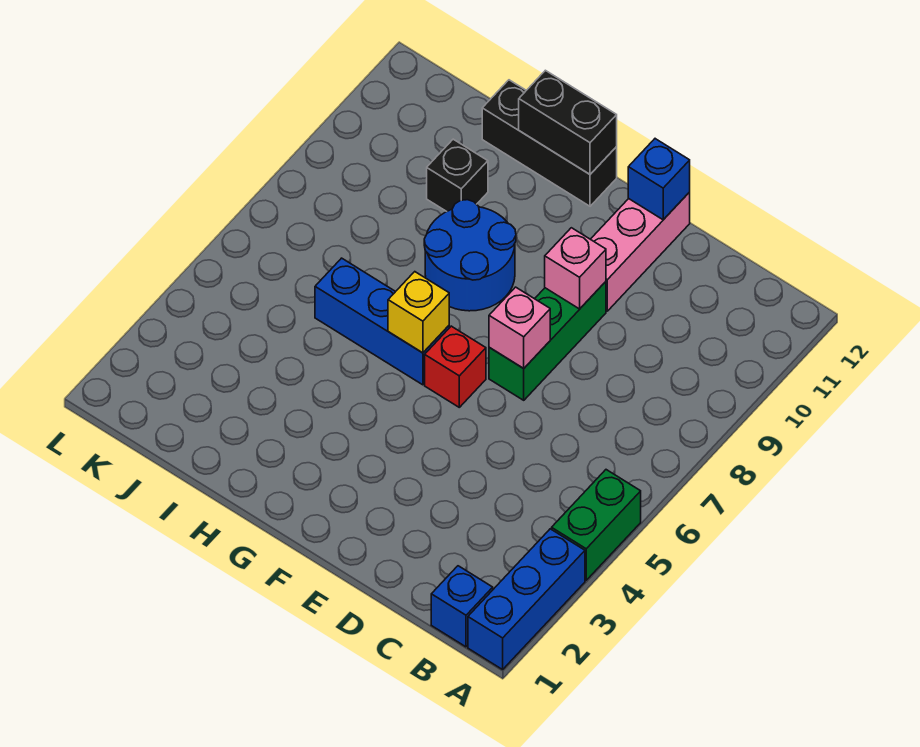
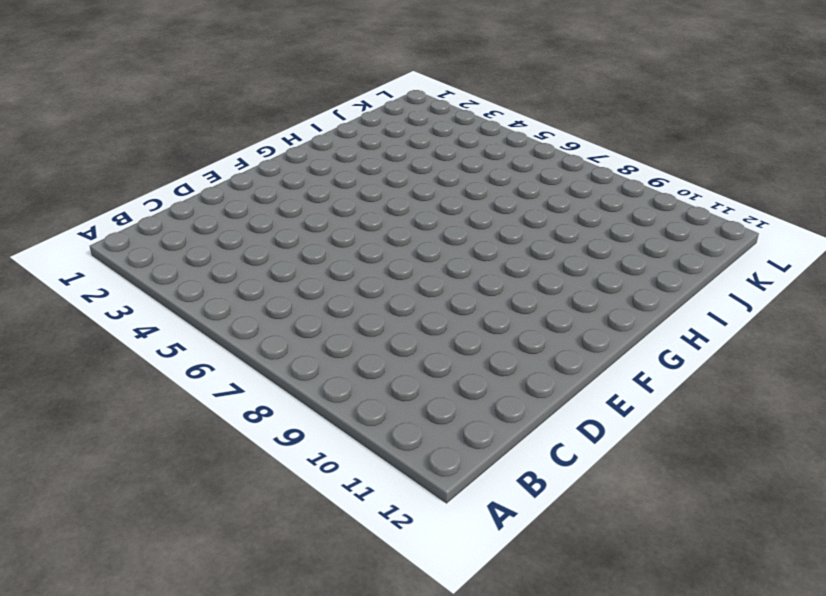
none -> blue brick A1:A3 level 1
none -> green brick A4:A5 level 1
none -> blue brick B1 level 1

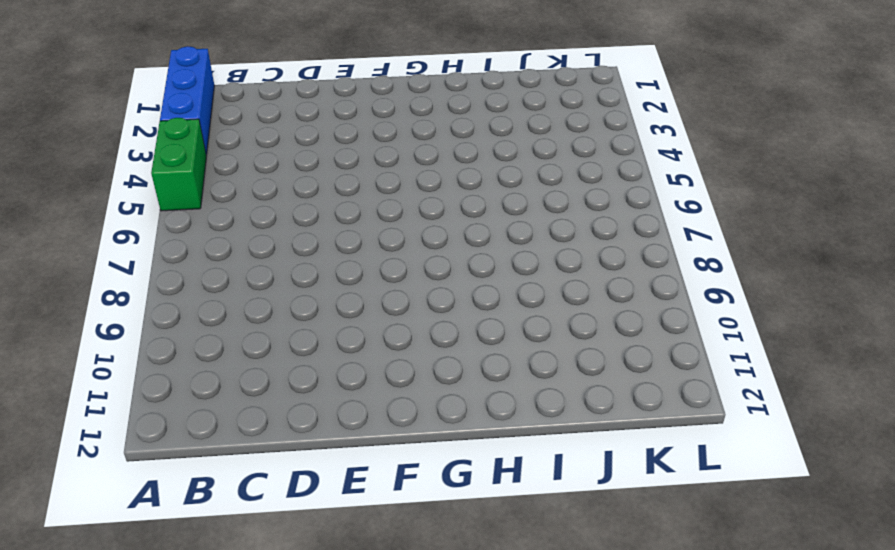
none -> blue brick B1 level 1
none -> green brick E7:E9 level 1
none -> pink brick E10:E12 level 1

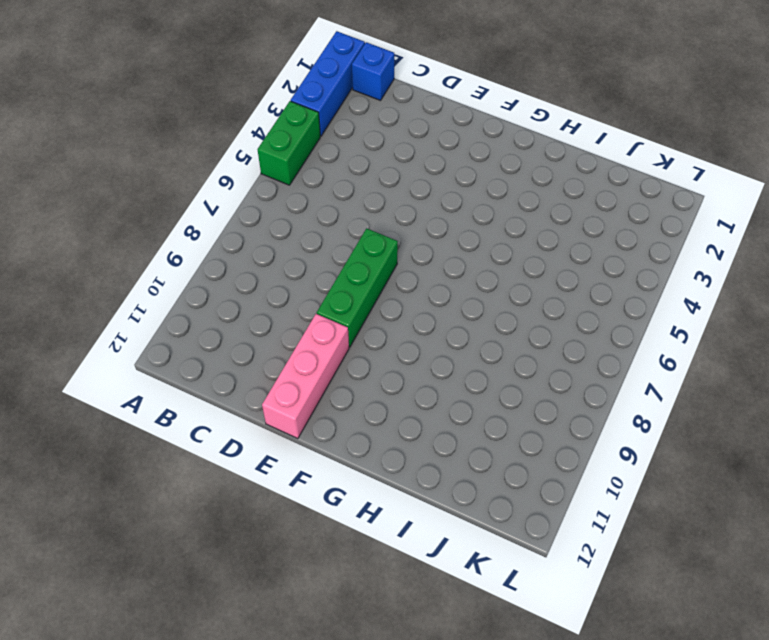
none -> red brick F6 level 1
none -> blue brick G6:I6 level 1
none -> blue round brick G8:H9 level 1

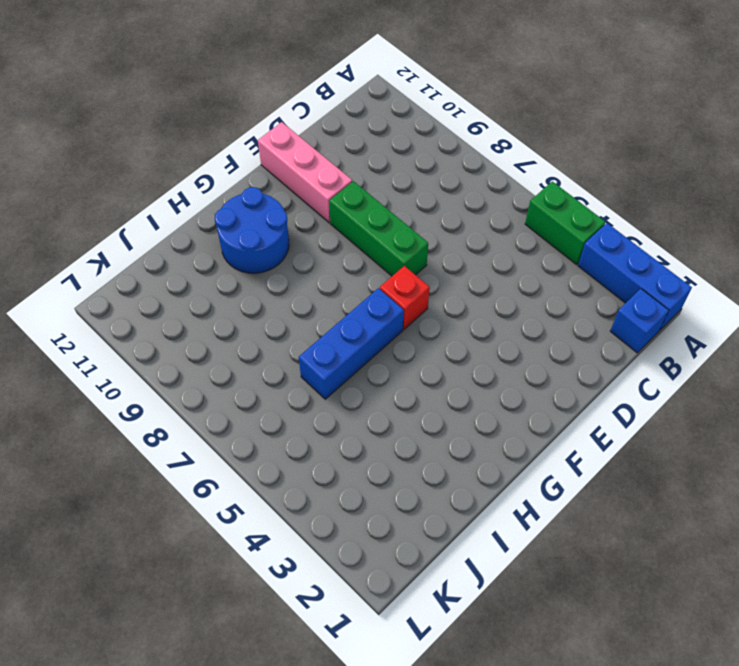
blue round brick G10:H11 level 1 -> blue round brick G8:H9 level 1
none -> black brick G12:I12 level 1
none -> black brick I10 level 1
none -> pink brick E7 level 2

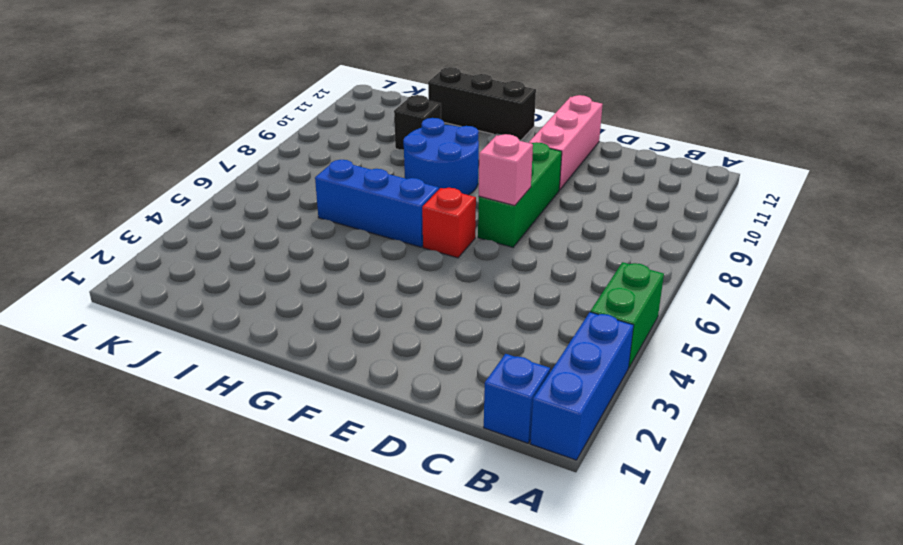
none -> pink brick E9 level 2
none -> blue brick E12 level 2
none -> yellow brick G6 level 2

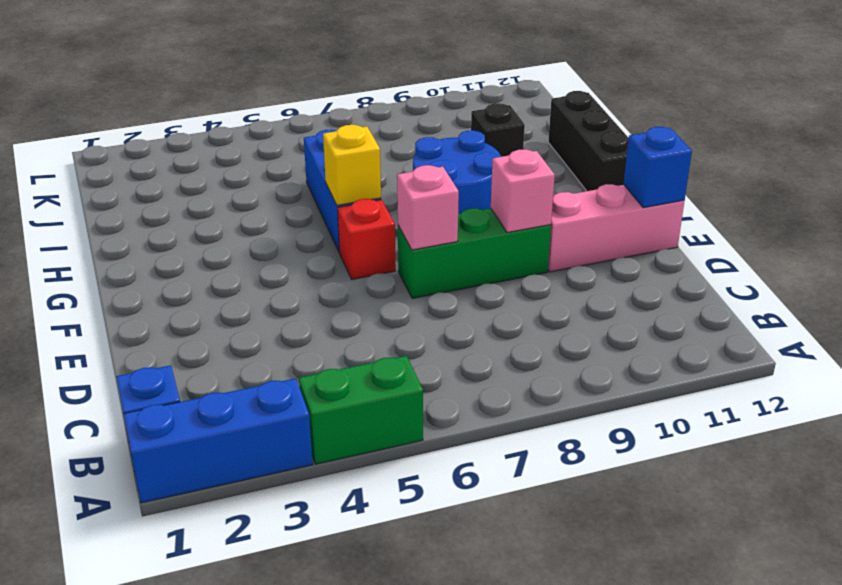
none -> black brick G12:H12 level 2

